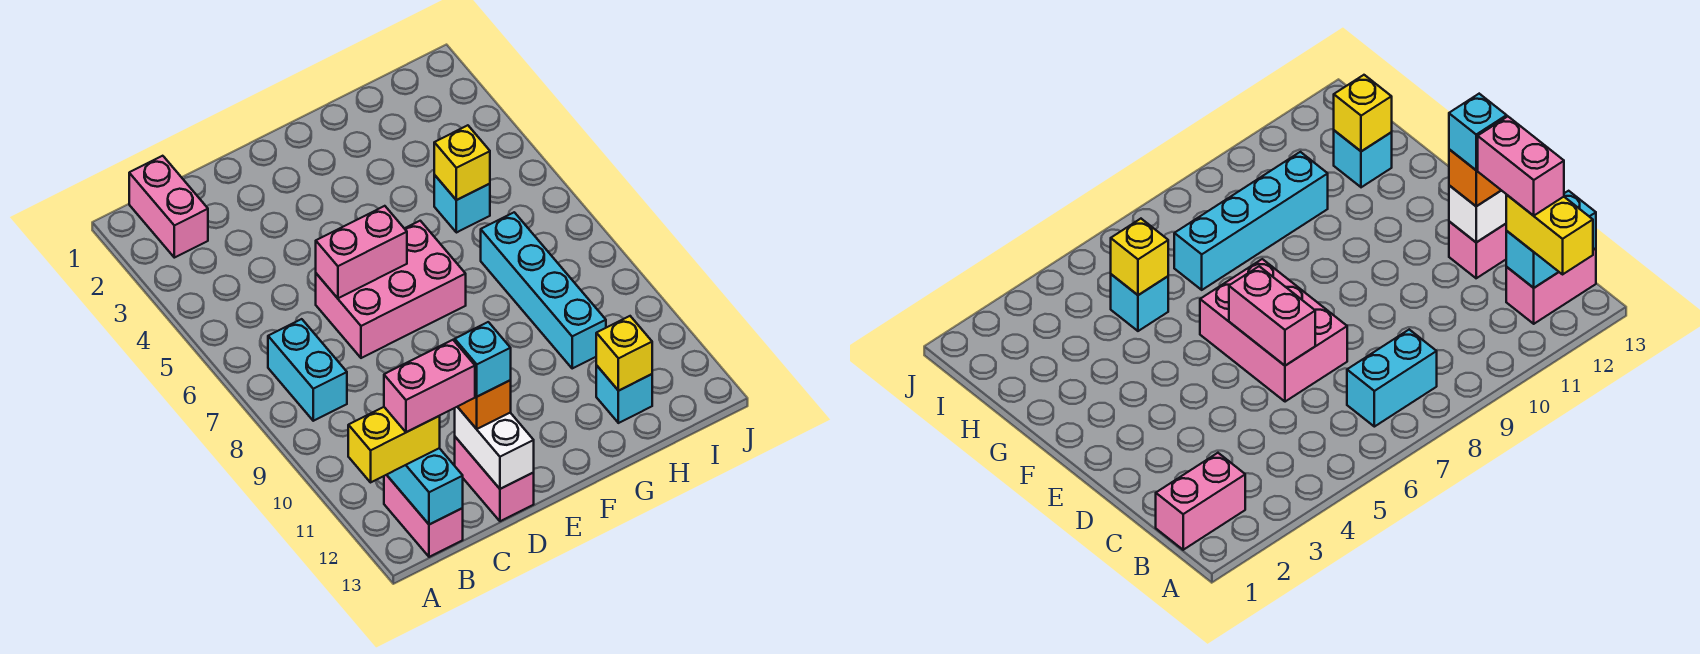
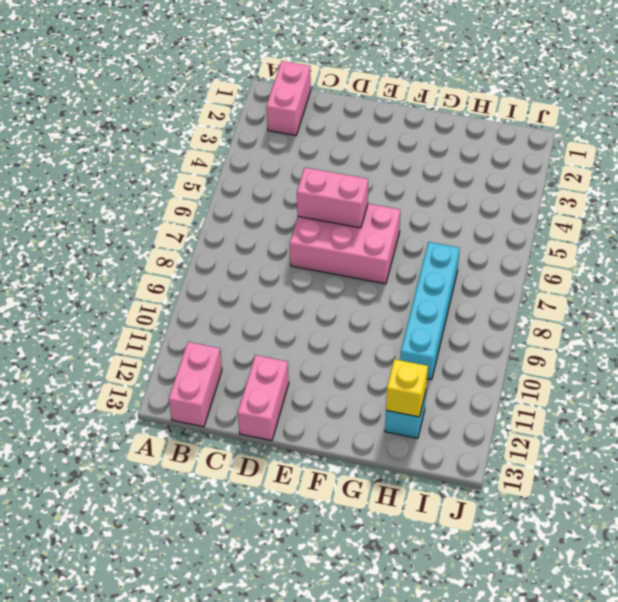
none -> cyan brick B7:B8 level 1
none -> cyan brick H5 level 1
none -> cyan brick B12:B13 level 2

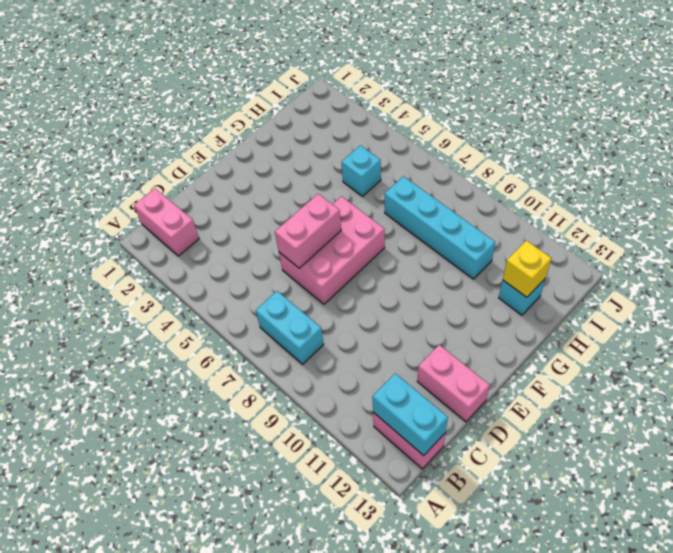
none -> white brick D12:D13 level 2
none -> yellow brick H5 level 2
none -> yellow brick A12:B12 level 3

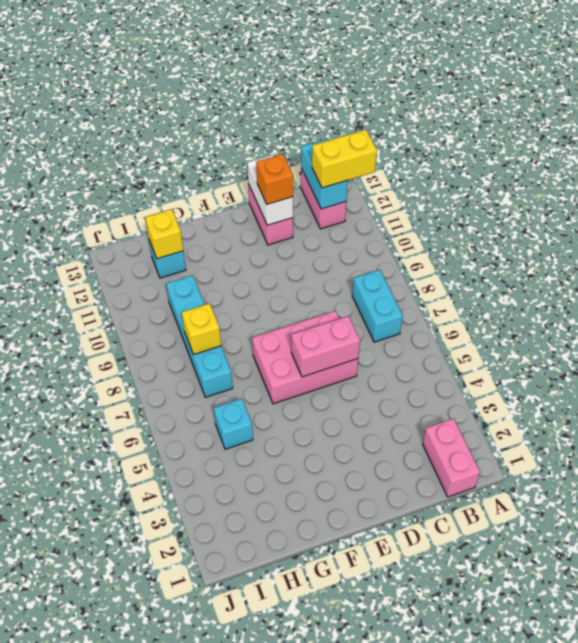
yellow brick H8 level 2 -> yellow brick H5 level 2
none -> pink brick B12:C12 level 4
none -> cyan brick D12 level 4

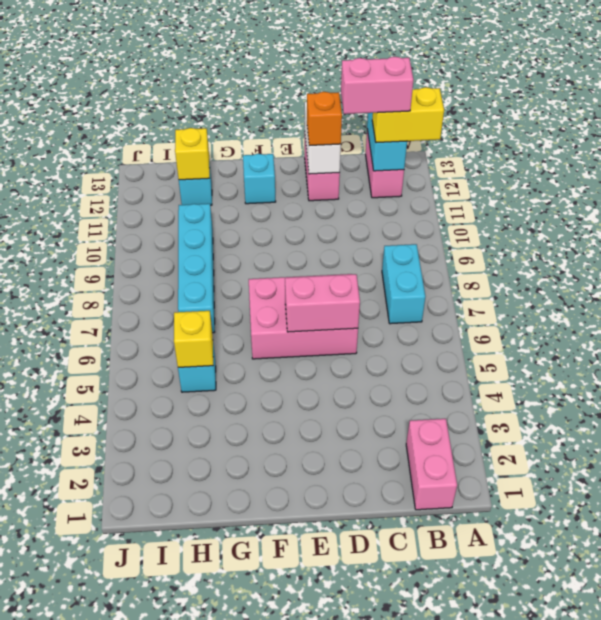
cyan brick F12 level 1 -> cyan brick D12 level 4

